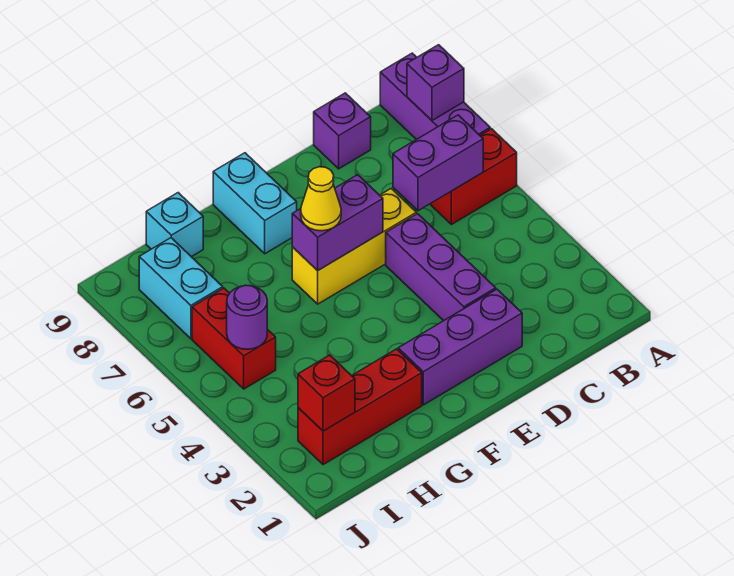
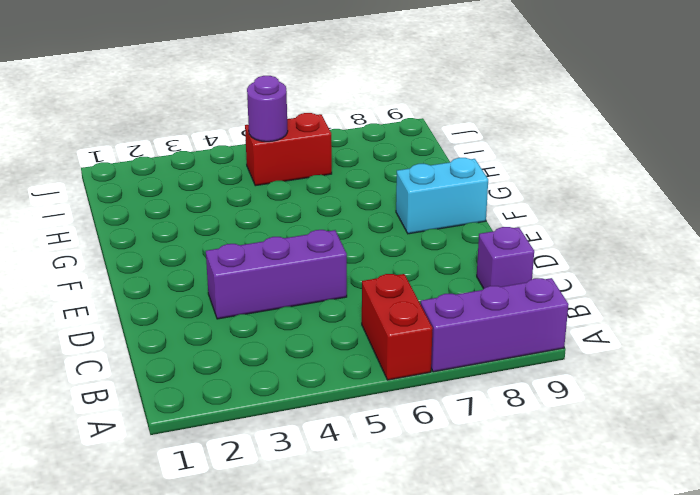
none -> purple brick D2:F2 level 1
none -> yellow brick D6:F6 level 1
none -> red brick G2:I2 level 1

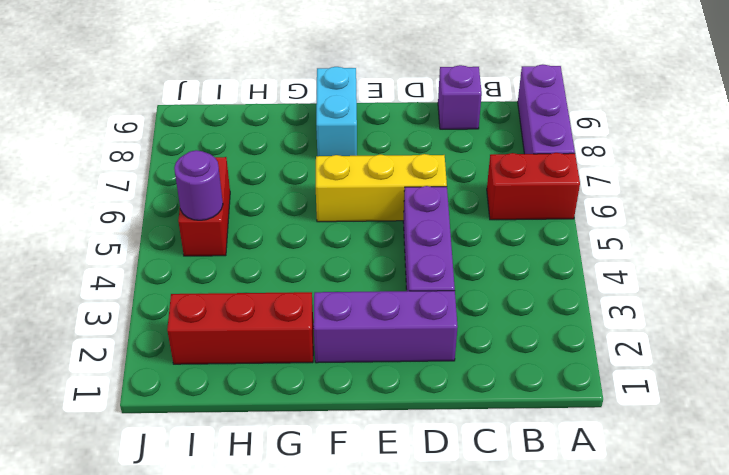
none -> cyan brick H9 level 1
none -> cyan brick I7:I8 level 1
none -> purple brick A8 level 2

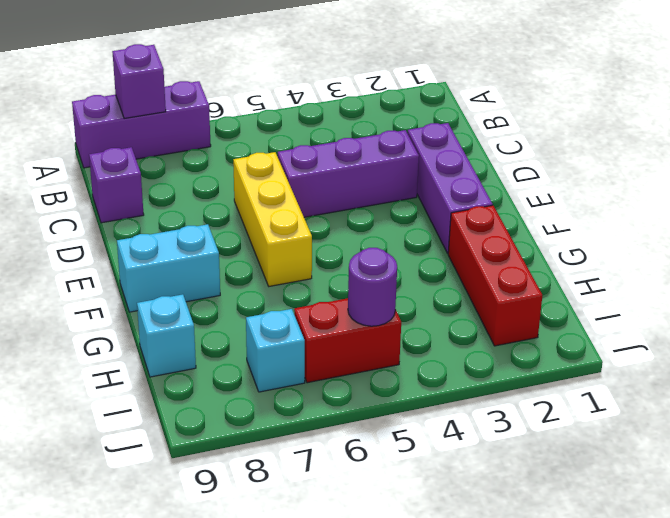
cyan brick I7 level 1 -> cyan brick I7:I8 level 1
none -> red brick A6:B6 level 1
none -> purple brick B6:C6 level 2
none -> purple brick E6:F6 level 2

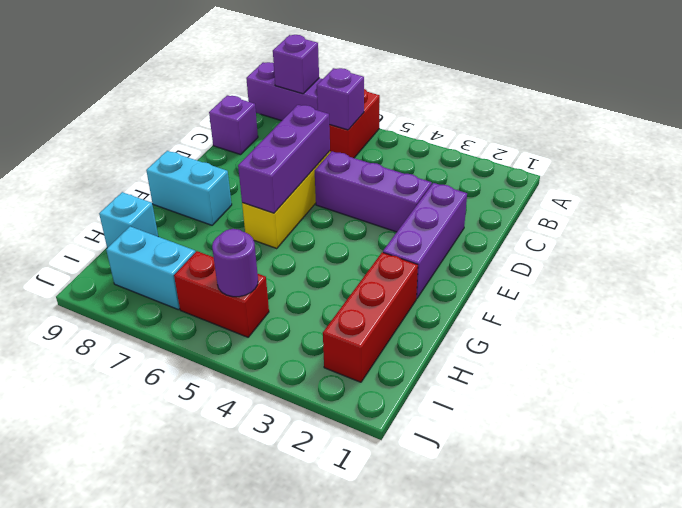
purple brick B6 level 2 -> purple brick B6:C6 level 2
purple brick D6:F6 level 2 -> purple brick E6:F6 level 2
none -> red brick I2 level 2
none -> yellow cone F6 level 3

